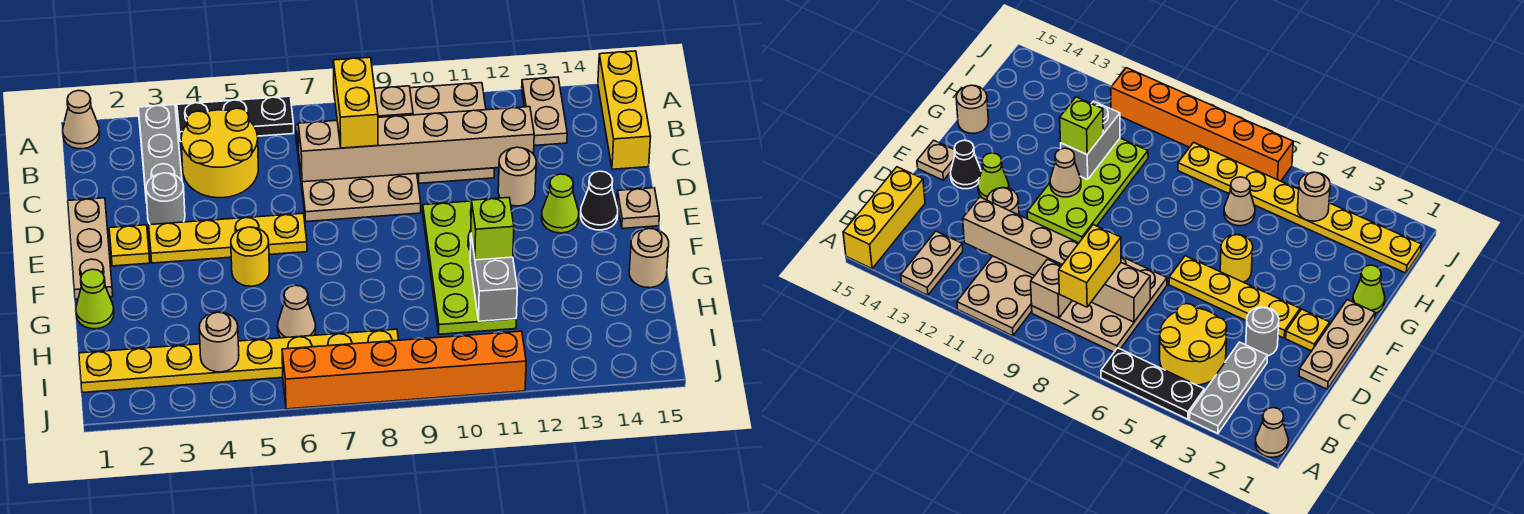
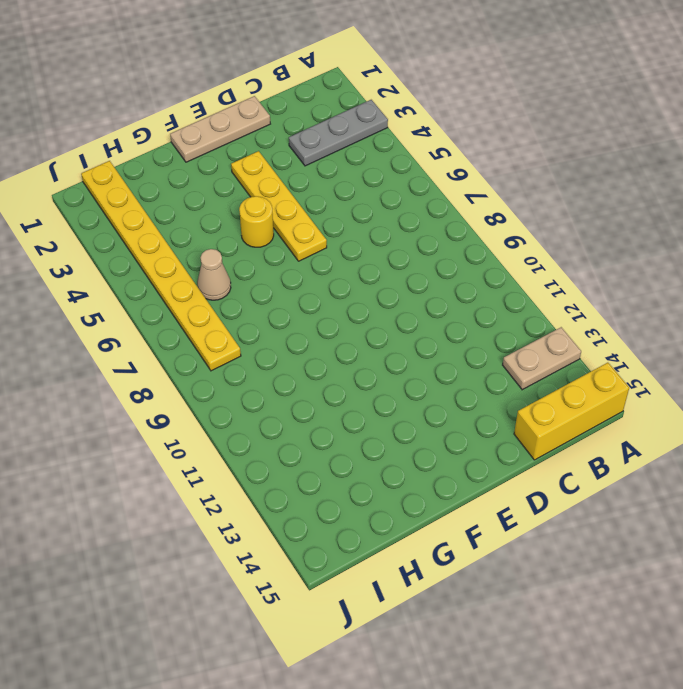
none -> tan cone A1 level 1
none -> black plate A4:A6 level 1
none -> tan plate A10:C11 level 1
none -> yellow round brick B4:C5 level 1

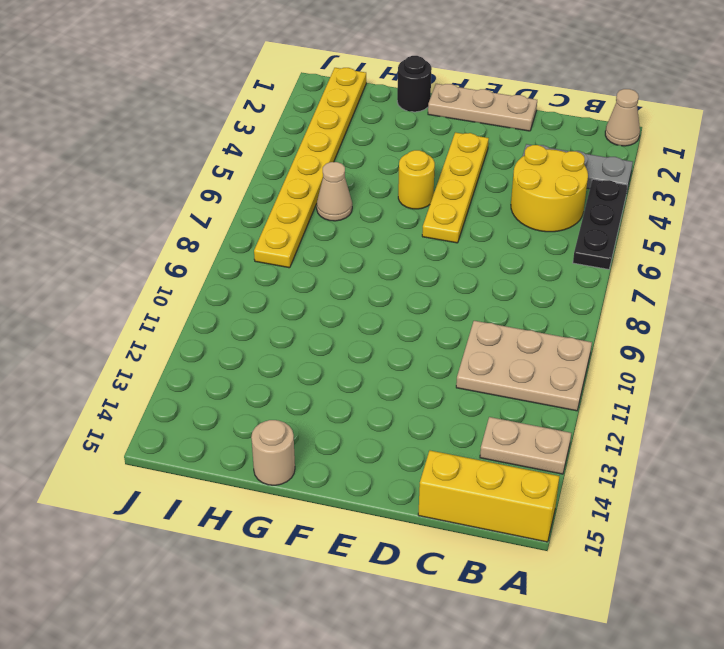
black round brick G1 level 1 -> lime cone G1 level 1
none -> tan plate B7:D9 level 1
none -> grey round brick D3 level 1
none -> tan round brick D12 level 1
none -> yellow plate E2 level 1

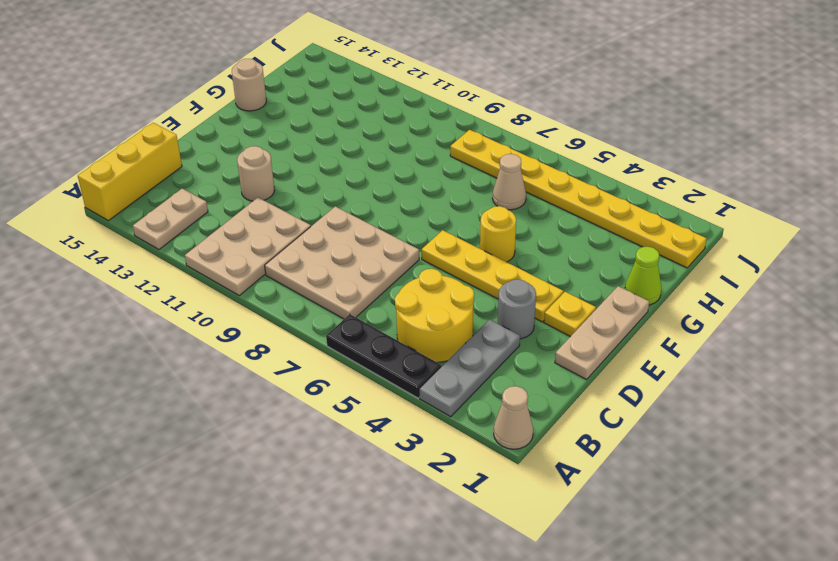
none -> lime plate E10:H11 level 1
none -> lime cone E13 level 1
none -> black cone E14 level 1
none -> tan plate E15 level 1

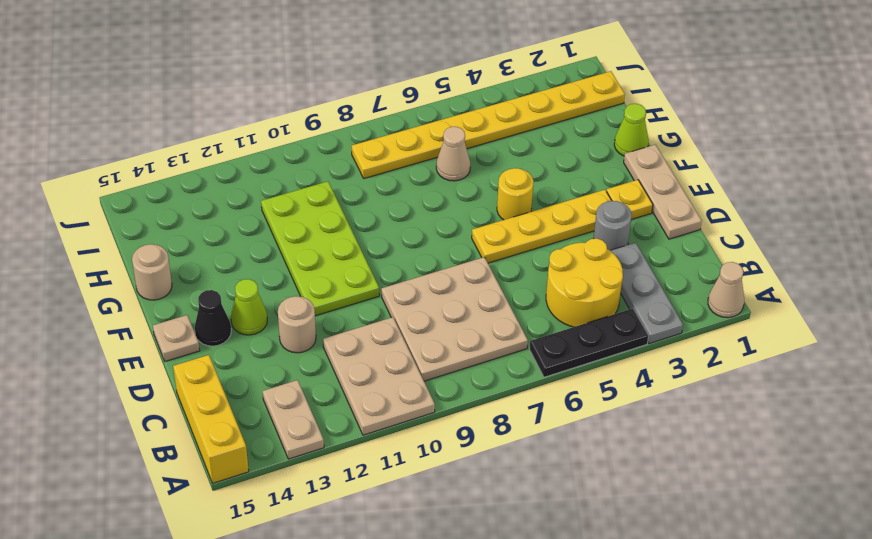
none -> orange brick J6:J11 level 1
none -> tan brick B9 level 2
none -> tan brick C7:C12 level 2
none -> tan cone F11 level 2

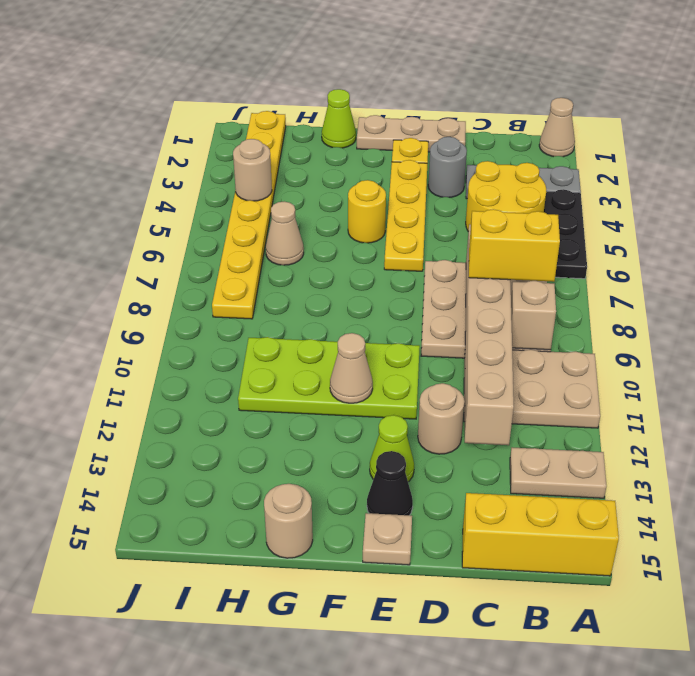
none -> orange brick J6:J11 level 1
none -> grey brick G11:H11 level 2
none -> lime brick G11 level 3

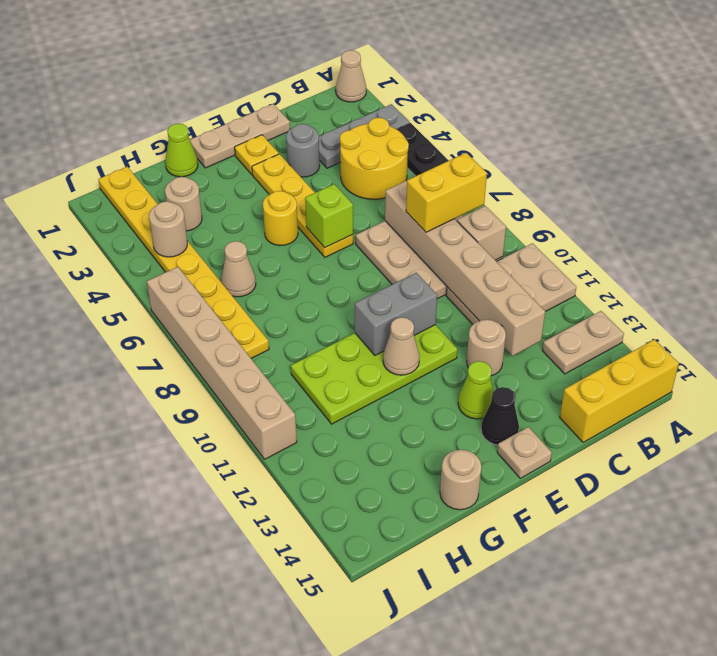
lime brick E6 level 2 -> lime brick G11 level 3
grey brick E10:F10 level 2 -> grey brick G11:H11 level 2
tan round brick H3 level 1 -> none
tan brick J6:J11 level 1 -> orange brick J6:J11 level 1

